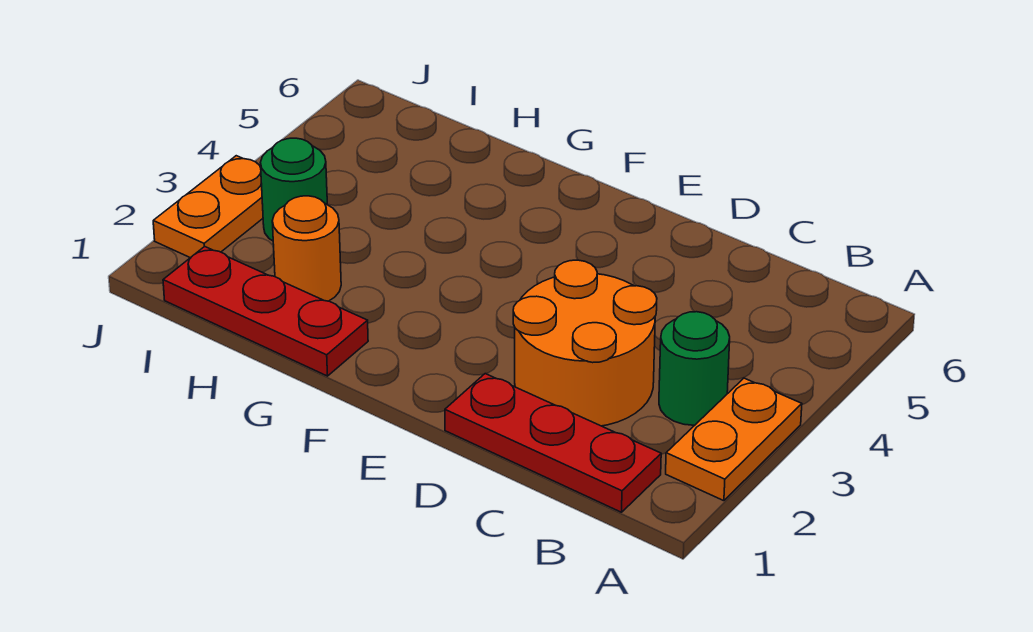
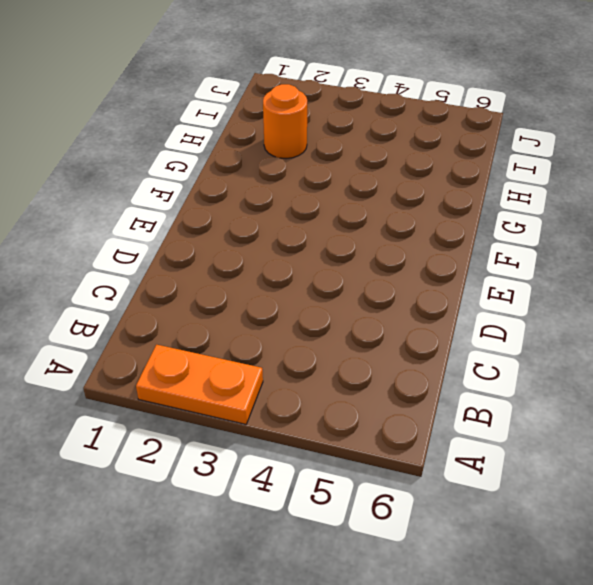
none -> red plate B1:D1 level 1
none -> green round brick B3 level 1

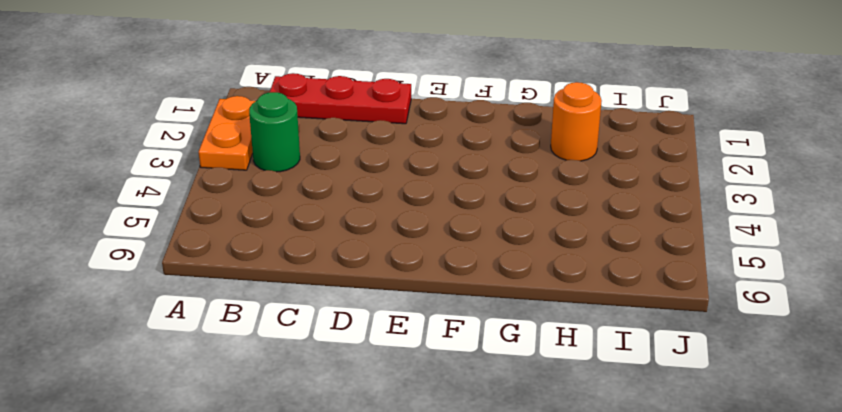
none -> orange round brick C2:D3 level 1
none -> red plate G1:I1 level 1

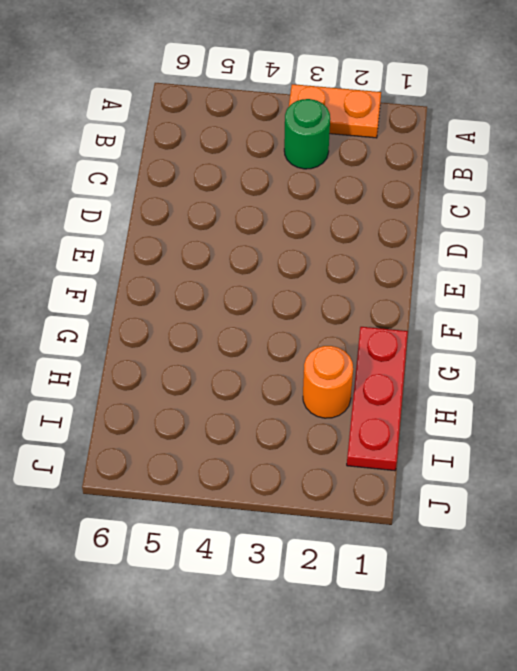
none -> red plate B1:D1 level 1
none -> orange round brick C2:D3 level 1

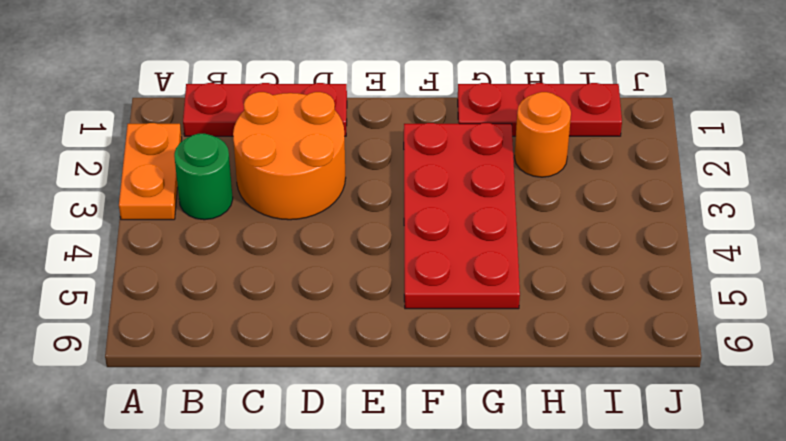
red plate F2:G5 level 1 -> none
none -> green round brick I3 level 1
none -> orange plate J2:J3 level 1

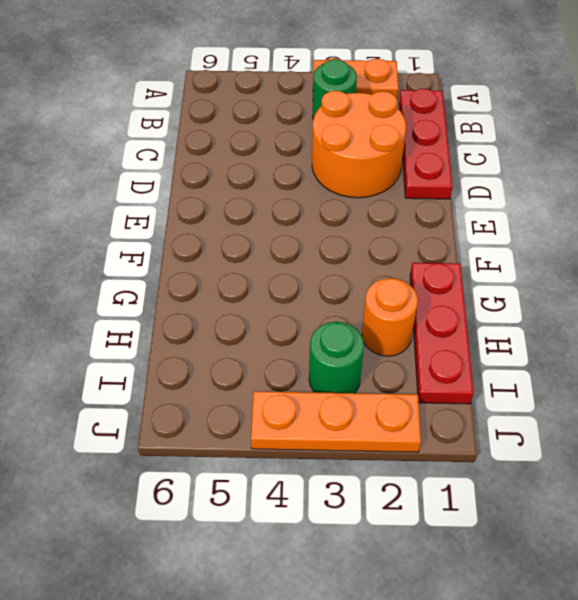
orange plate J2:J4 level 1 -> orange plate J2:J3 level 1

